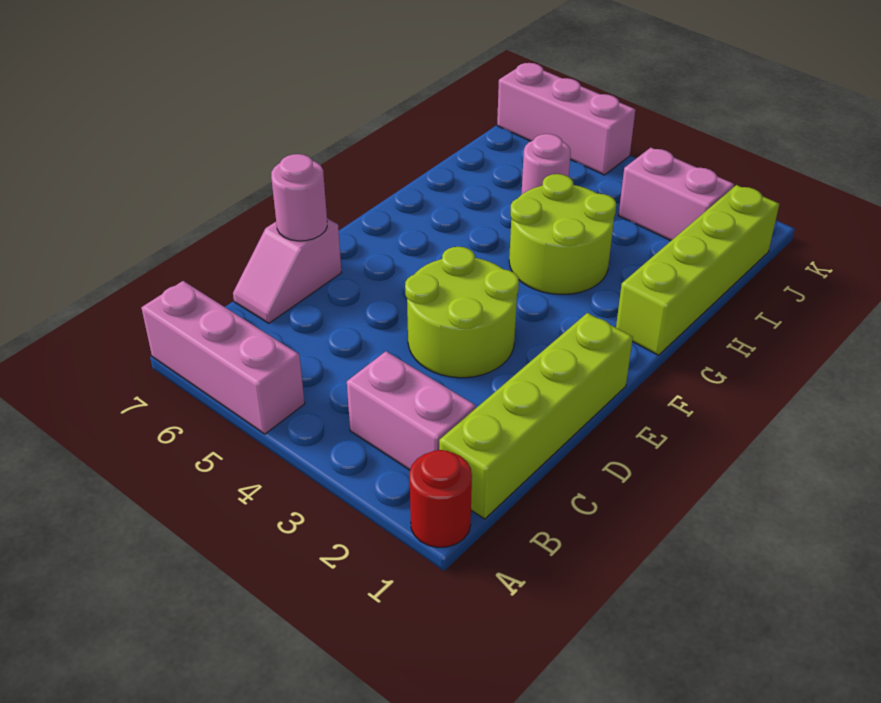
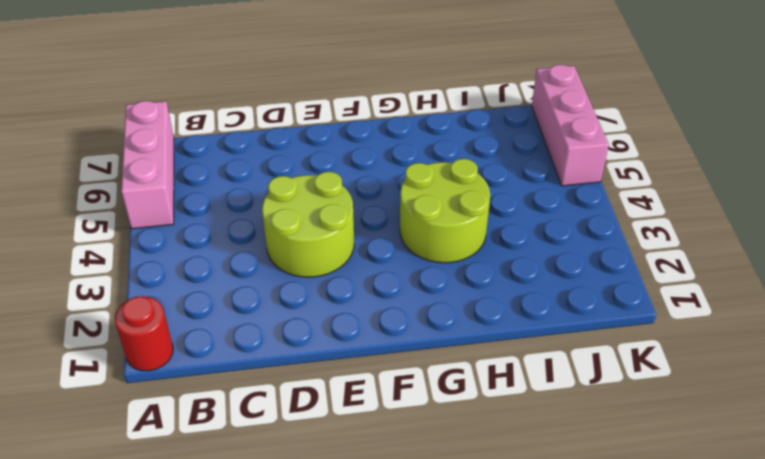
none -> lime brick B1:E1 level 1
none -> pink brick B2:B3 level 1
none -> pink slope C7:D7 level 1 top D

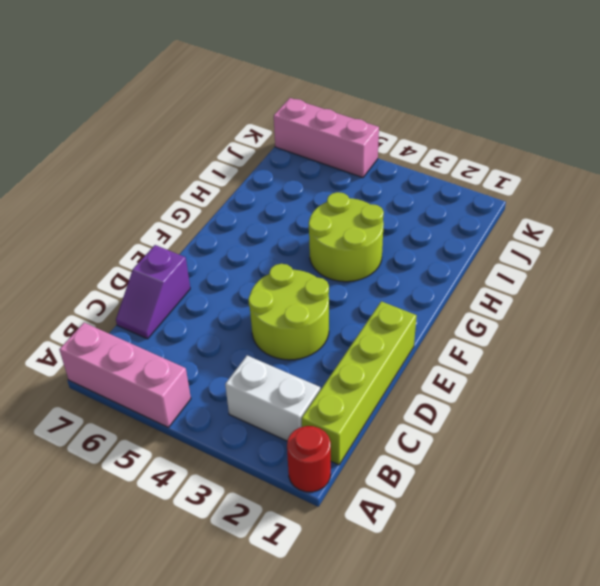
white brick B2:B3 level 1 -> pink brick B2:B3 level 1
purple slope C7:D7 level 1 top D -> pink slope C7:D7 level 1 top D
none -> lime brick G1:J1 level 1
none -> pink round brick I5 level 1
none -> pink brick J2:J3 level 1

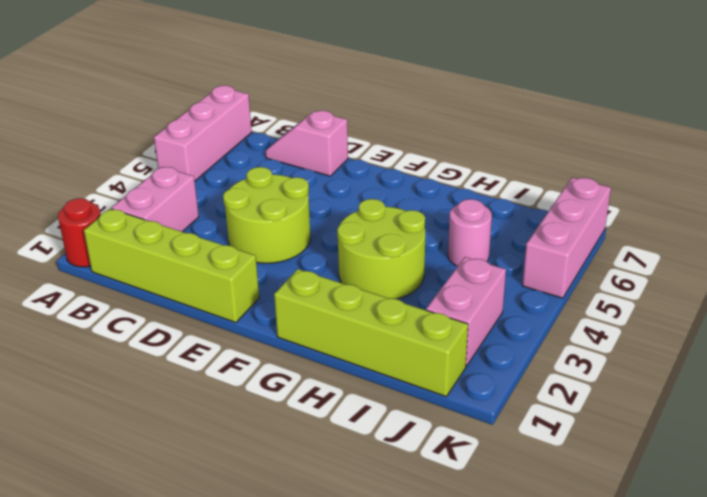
none -> pink round brick D7 level 2

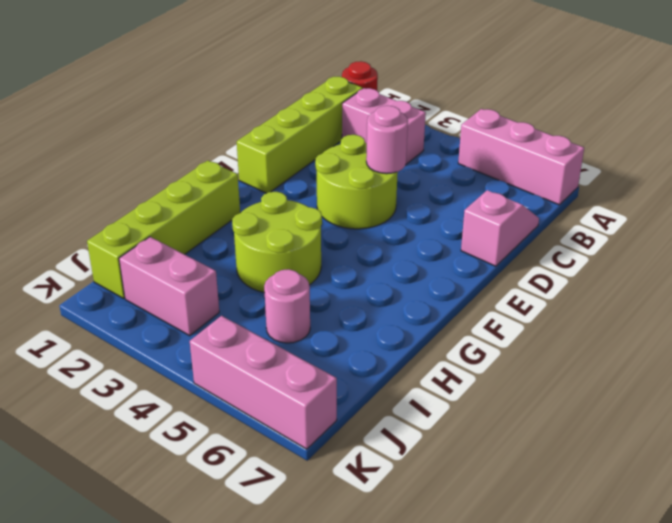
pink round brick D4 level 2 -> pink round brick D7 level 2

